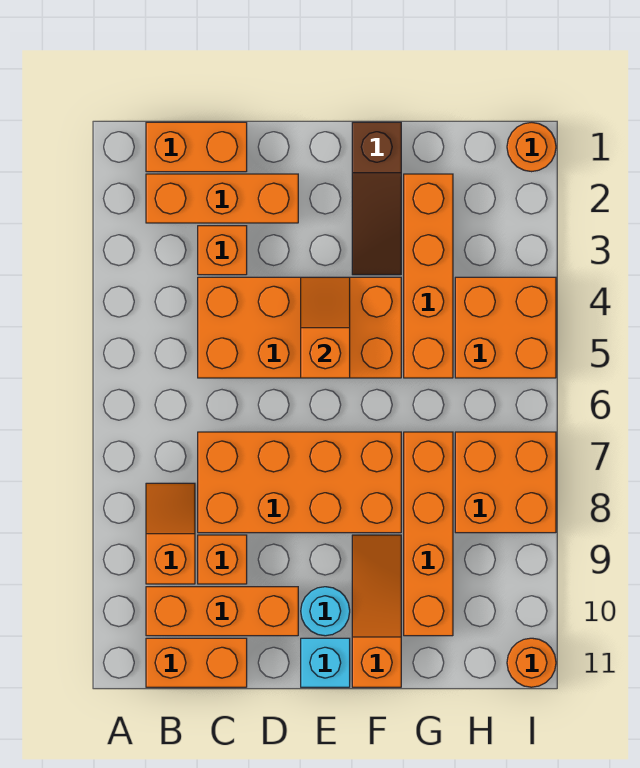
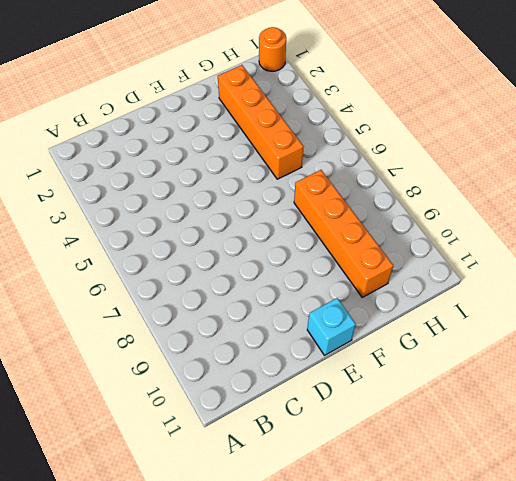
none -> orange brick B1:C1 level 1
none -> orange brick B2:D2 level 1
none -> orange slope B8:B9 level 1 top 9

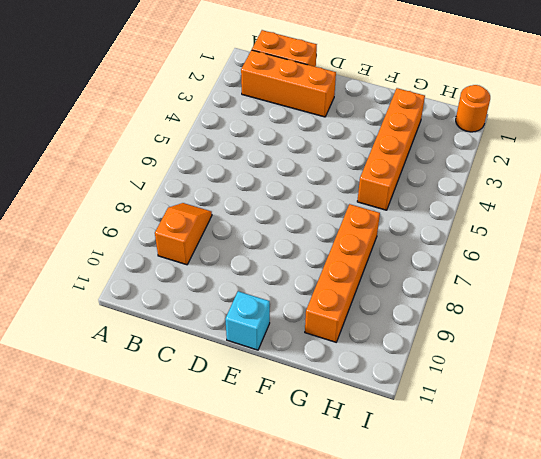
none -> orange brick B10:D10 level 1
none -> orange brick B11:C11 level 1
none -> orange brick C3 level 1

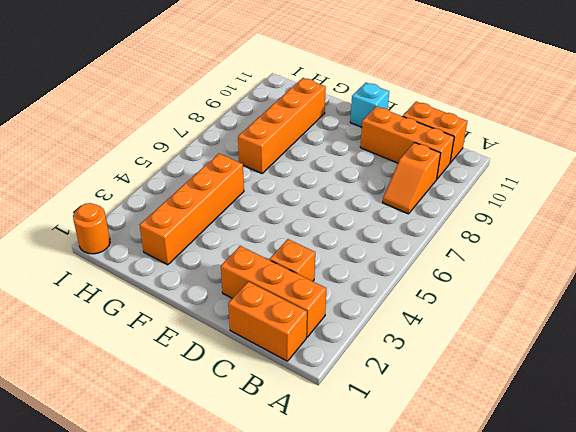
none -> orange brick C4:F5 level 1
none -> orange brick C7:F8 level 1
none -> orange brick C9 level 1

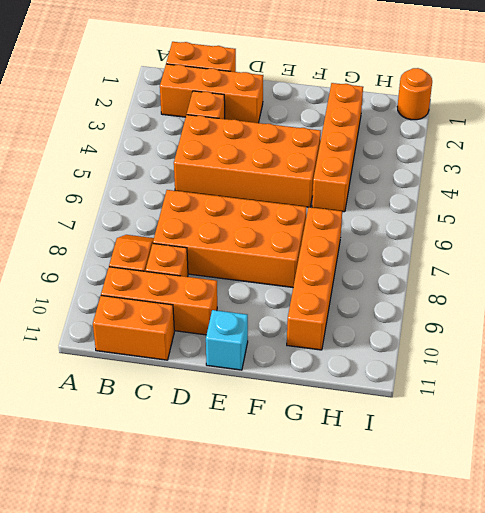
none -> cyan round brick E10 level 1
none -> brown slope F1:F3 level 1 top 1
none -> orange slope F9:F11 level 1 top 11

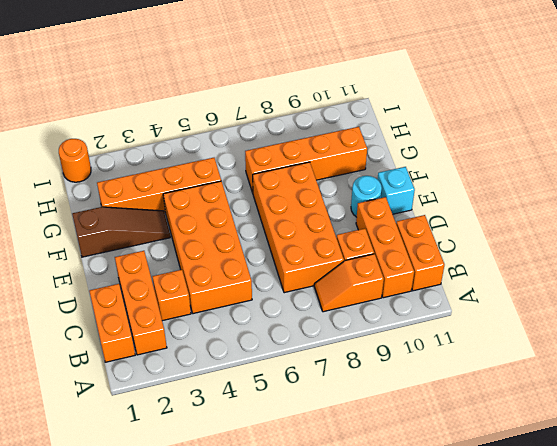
none -> orange slope F9:F11 level 1 top 11
none -> orange brick H4:I5 level 1
none -> orange brick H7:I8 level 1

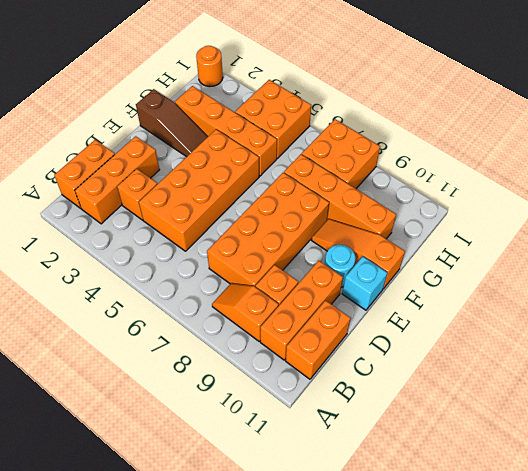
none -> orange round brick I11 level 1
none -> orange slope E4:E5 level 2 top 5

